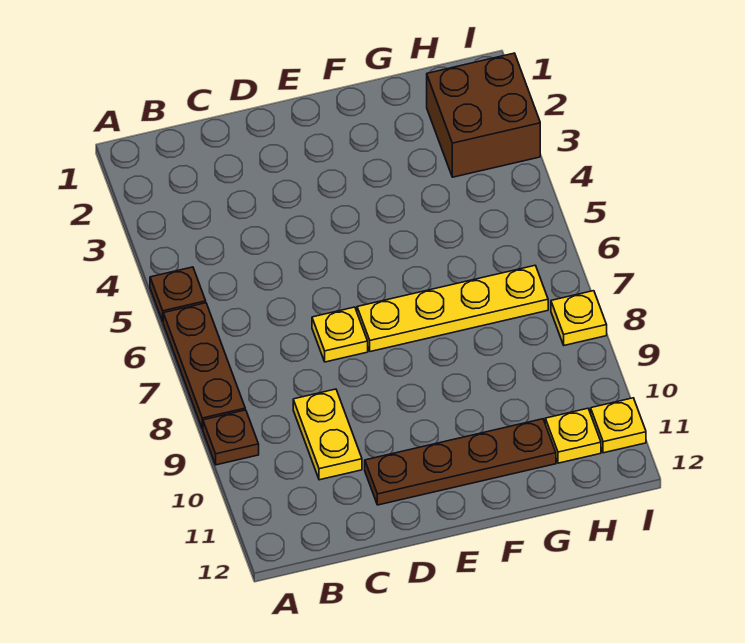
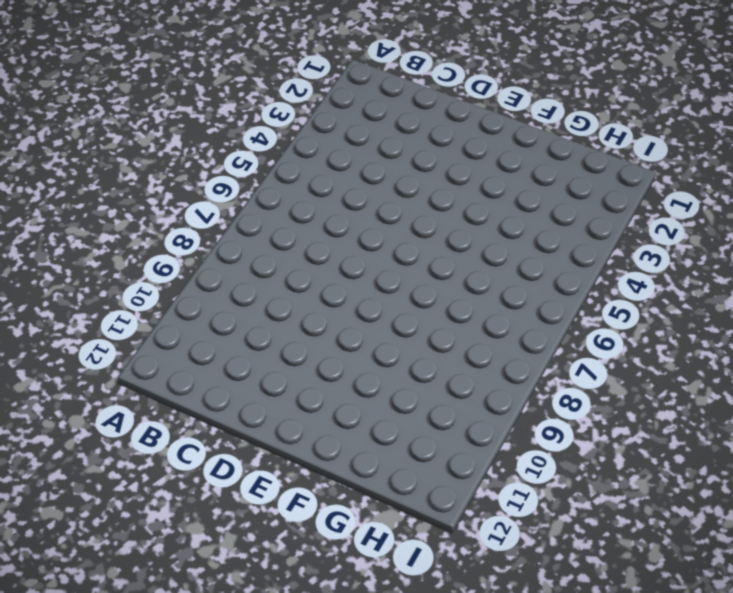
none -> brown plate A5 level 1
none -> brown plate A6:A8 level 1

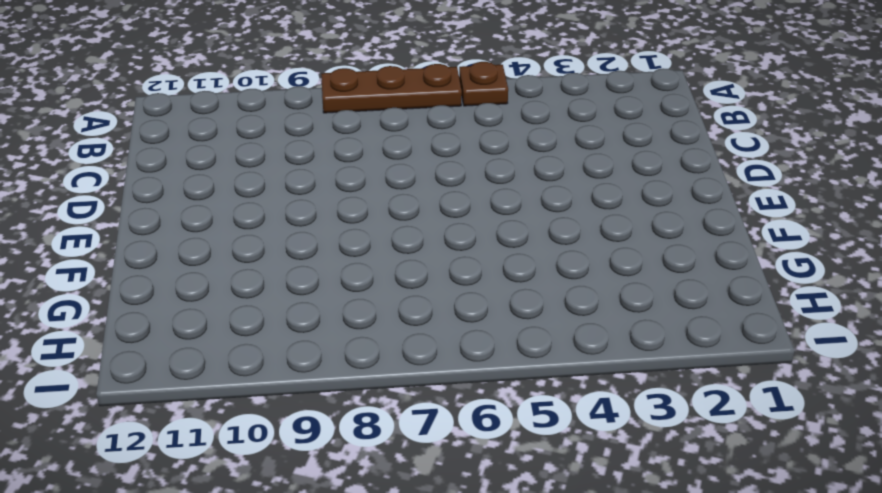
none -> brown plate A9 level 1
none -> yellow plate C9:C10 level 1

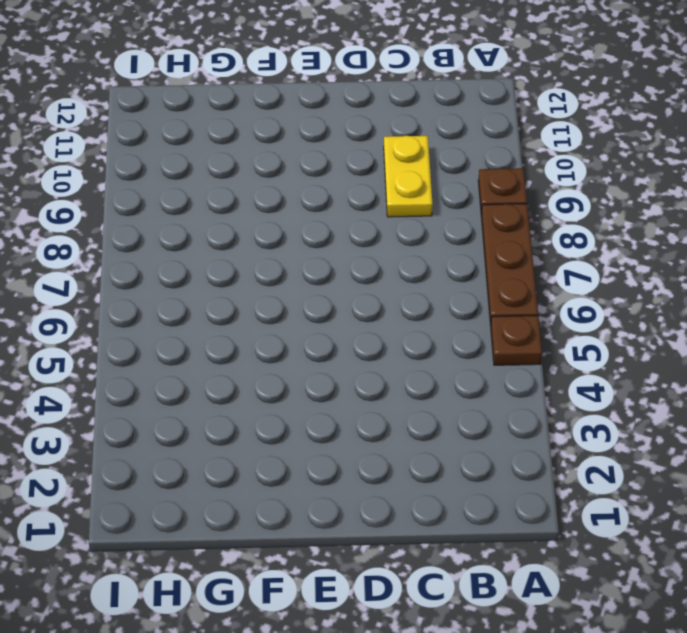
none -> yellow plate D7 level 1
none -> brown plate D11:G11 level 1

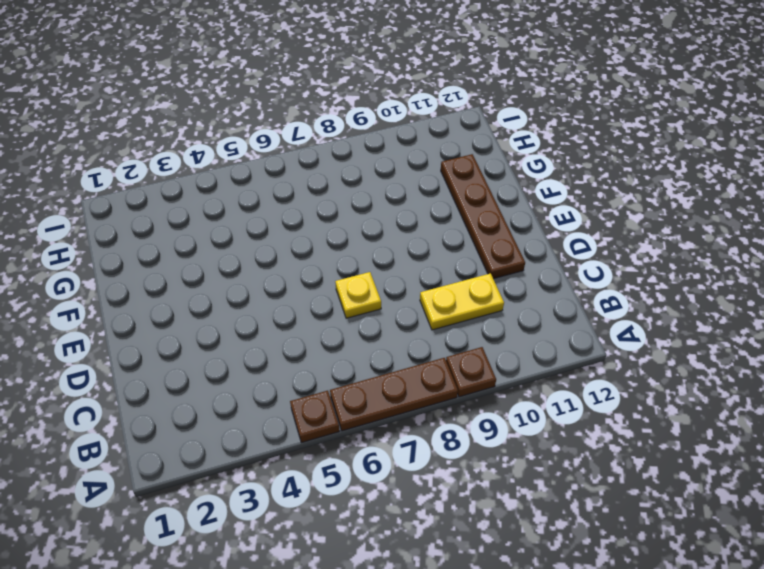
none -> yellow plate E7:H7 level 1
none -> brown brick H2:I3 level 1

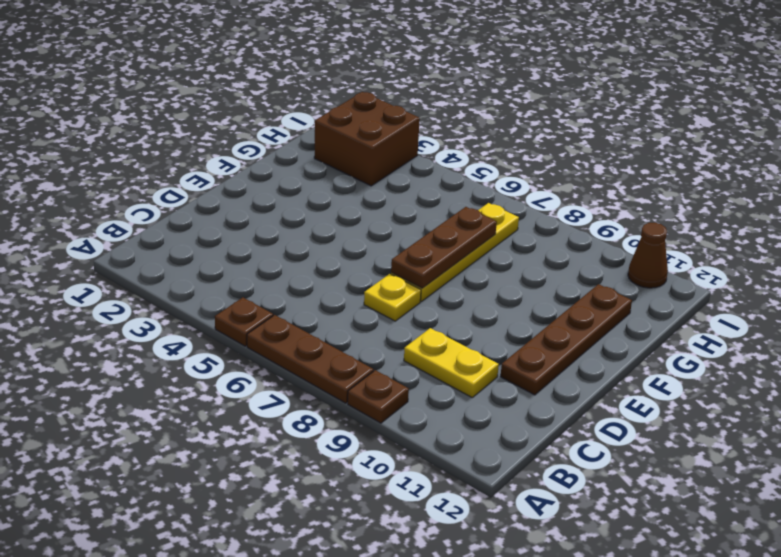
brown plate E7:G7 level 2 -> none
brown cone I11 level 1 -> yellow plate I11 level 1
none -> yellow plate H11 level 1
none -> yellow plate I8 level 1

